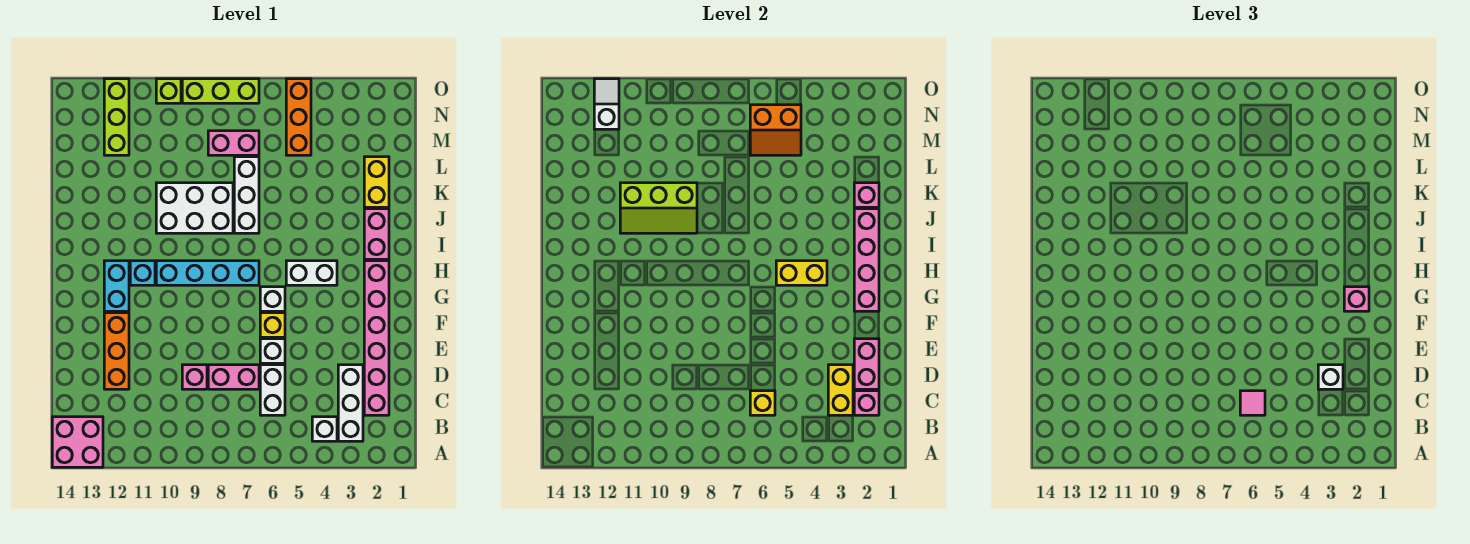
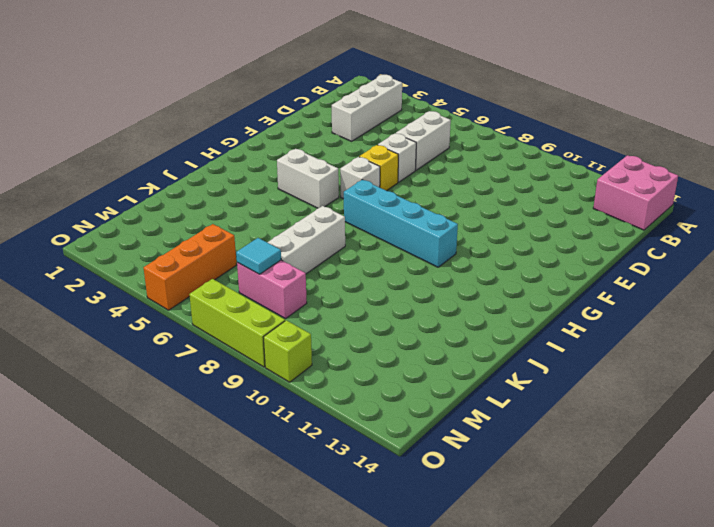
cyan tile M7 level 2 -> none
none -> white brick B4 level 1
none -> pink brick C2:H2 level 1
none -> pink brick D7:D8 level 1
none -> pink brick D9 level 1

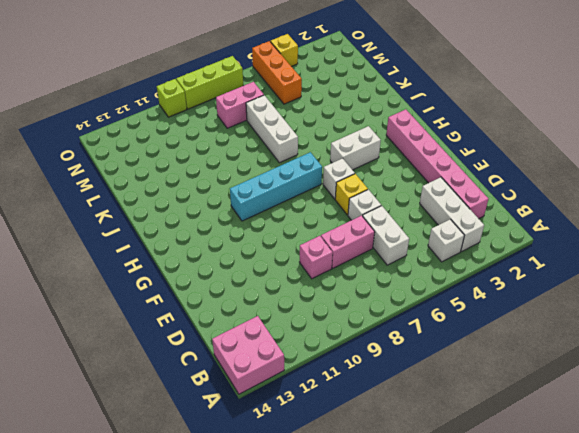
yellow brick O4 level 1 -> yellow brick C6 level 2
none -> orange brick D12:F12 level 1
none -> cyan brick G12:H12 level 1
none -> cyan brick H11 level 1
none -> pink brick I2:J2 level 1

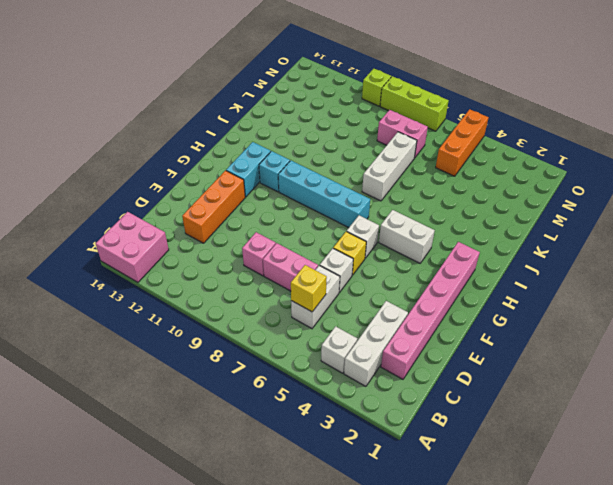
none -> pink brick I2:J2 level 1
none -> white brick J8:K10 level 1
none -> yellow brick K2:L2 level 1
none -> lime brick M12:O12 level 1

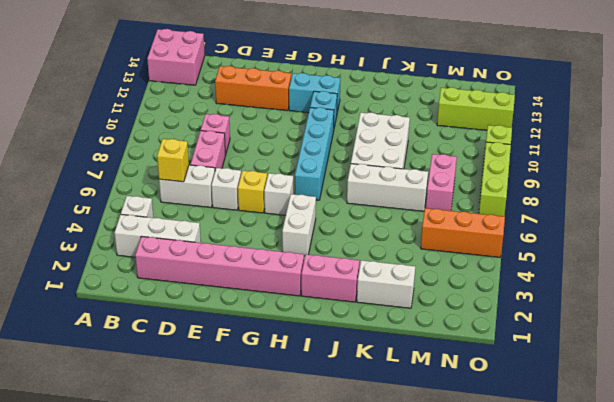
white brick K2:L2 level 1 -> yellow brick K2:L2 level 1
none -> pink brick C2 level 2
none -> yellow brick C3:D3 level 2
none -> pink brick D2:E2 level 2
none -> pink brick G2:J2 level 2

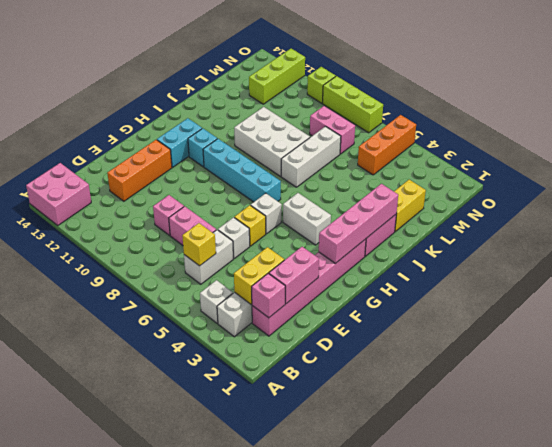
none -> yellow brick H4:H5 level 2
none -> lime slope J9:K11 level 2 top K
none -> pink brick K2 level 2
none -> orange slope M5:N6 level 2 top N

